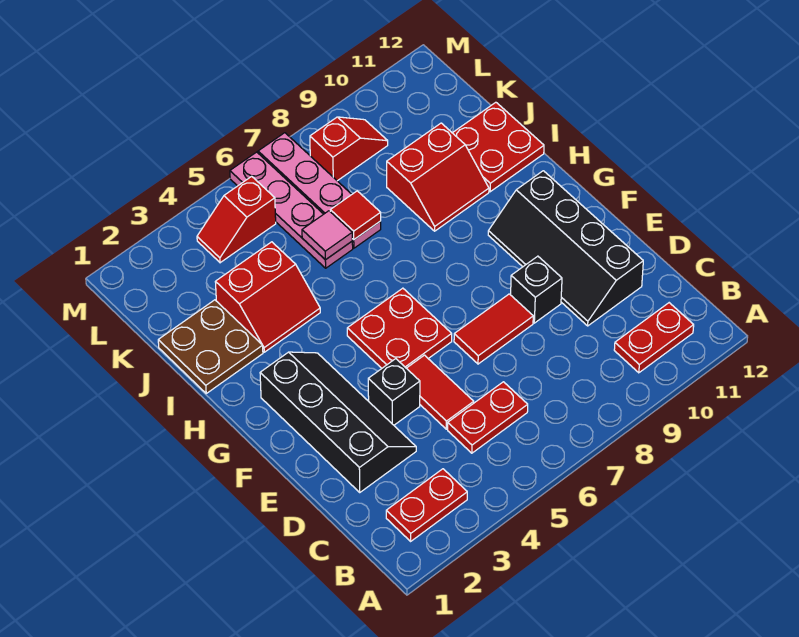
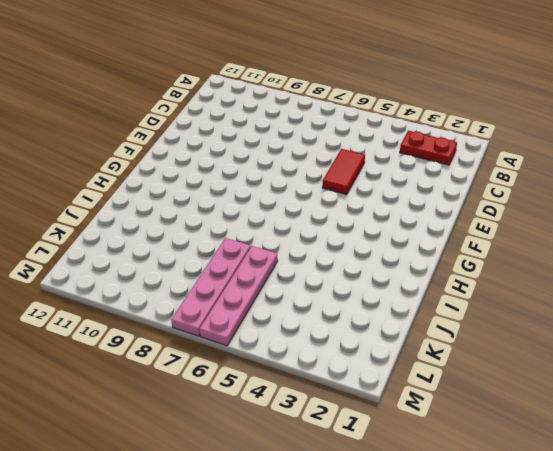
none -> red plate B10:B11 level 1
none -> red plate C5:C6 level 1
none -> black slope D2:G3 level 1 top 2

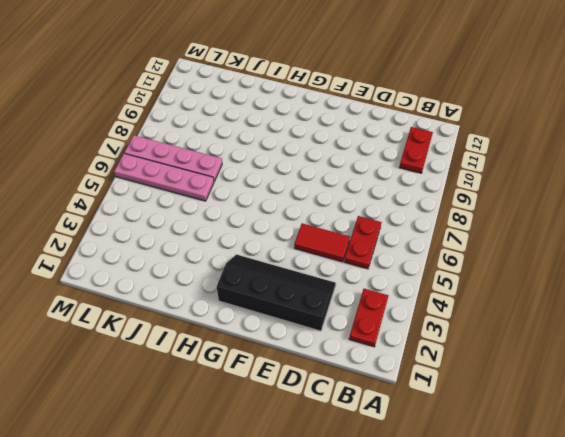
none -> black slope D10:G11 level 1 top 11
none -> black brick E4 level 1
none -> red tile E7:E8 level 1

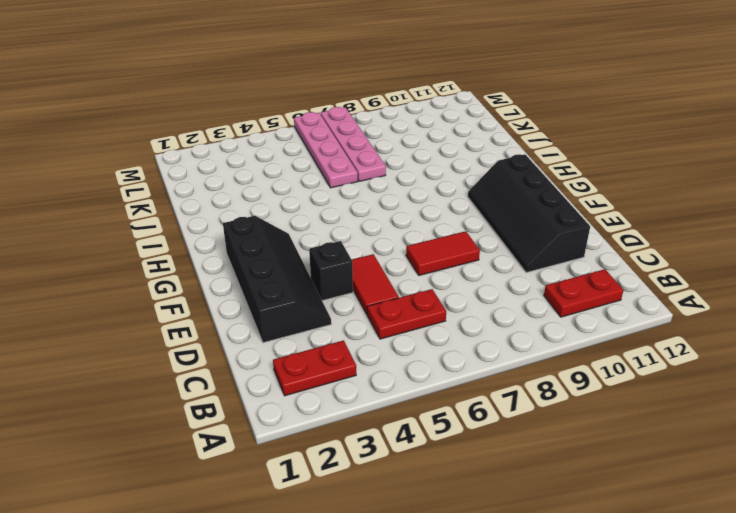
none -> black brick E9 level 1
none -> red plate F5:G6 level 1
none -> brown plate I1:J2 level 1

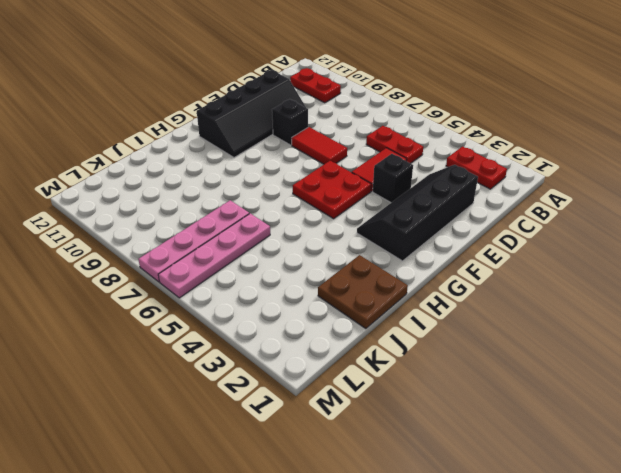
none -> red slope I3:J4 level 1 top J
none -> red slope I9:J10 level 1 top J
none -> red plate I11:J12 level 1

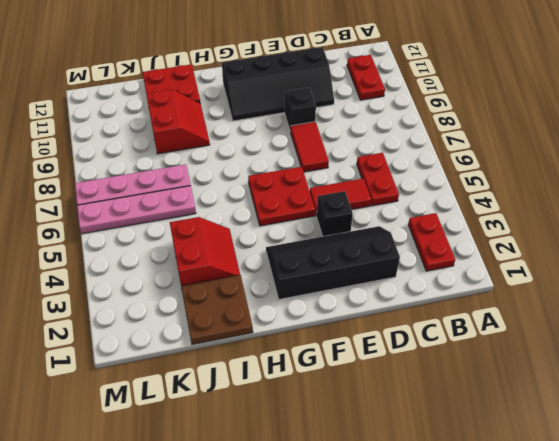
none -> red slope L4:L5 level 1 top 5
none -> red slope L8:L9 level 1 top 8
none -> pink tile J6 level 2

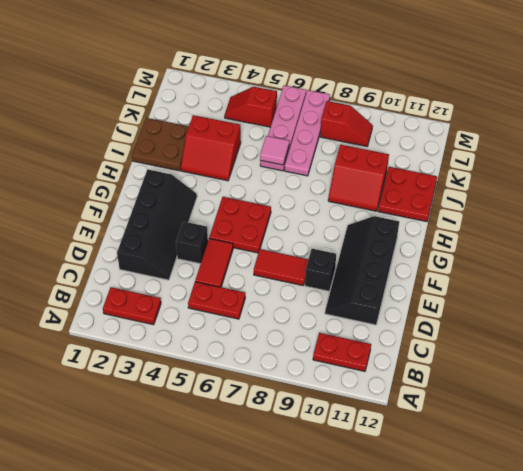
none -> red tile J7 level 2

